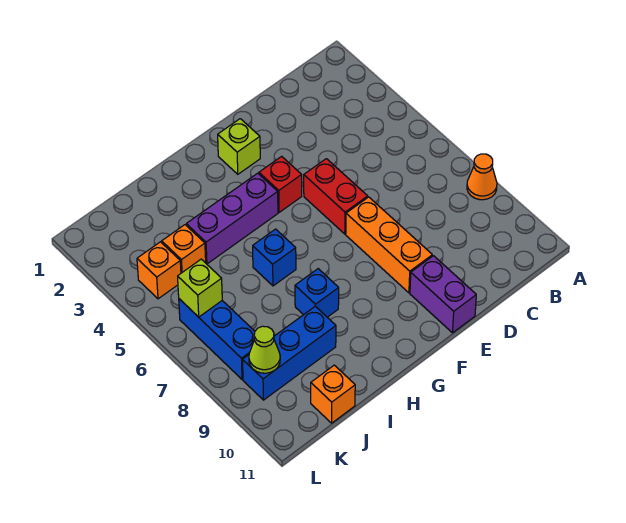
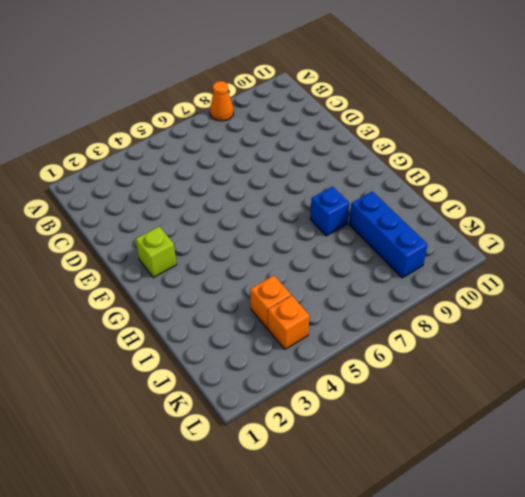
none -> red brick E5:E6 level 1
none -> orange brick E7:E9 level 1
none -> purple brick E10:E11 level 1

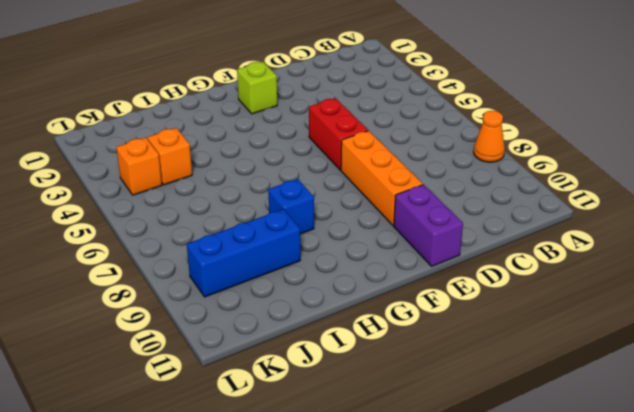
none -> red brick F4 level 1
none -> purple brick G4:I4 level 1
none -> blue brick H6 level 1

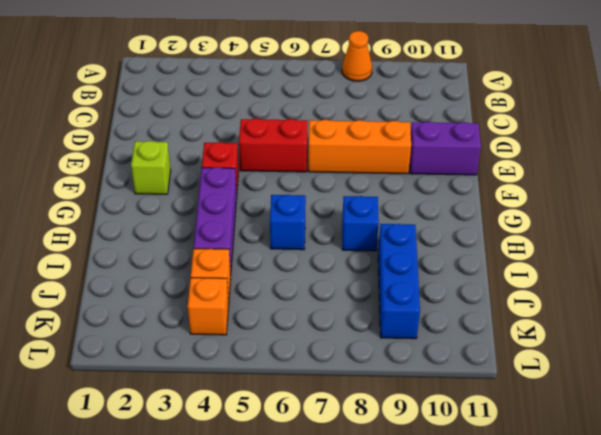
none -> orange brick J11 level 1
none -> blue brick K6:K8 level 1
none -> lime brick K6 level 2

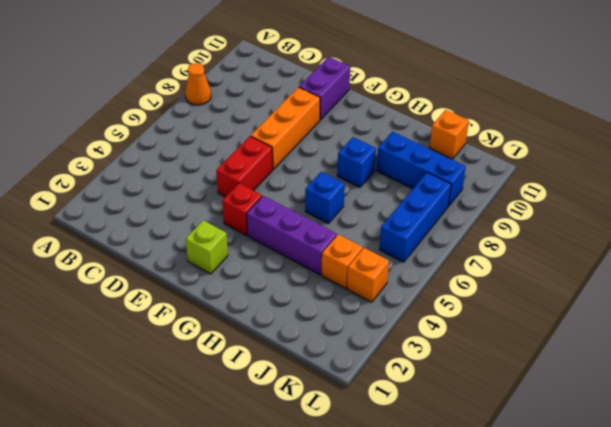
none -> lime brick K6 level 2
none -> lime cone K9 level 2

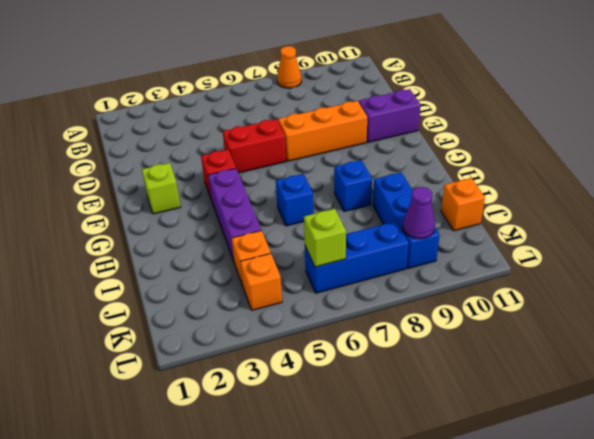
purple cone K9 level 2 -> lime cone K9 level 2

